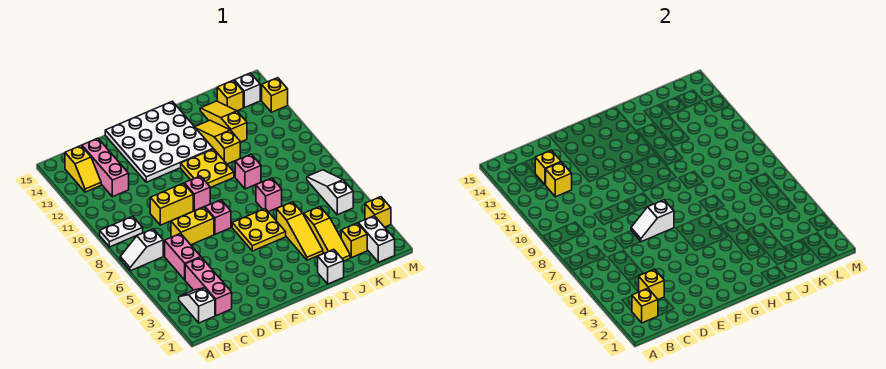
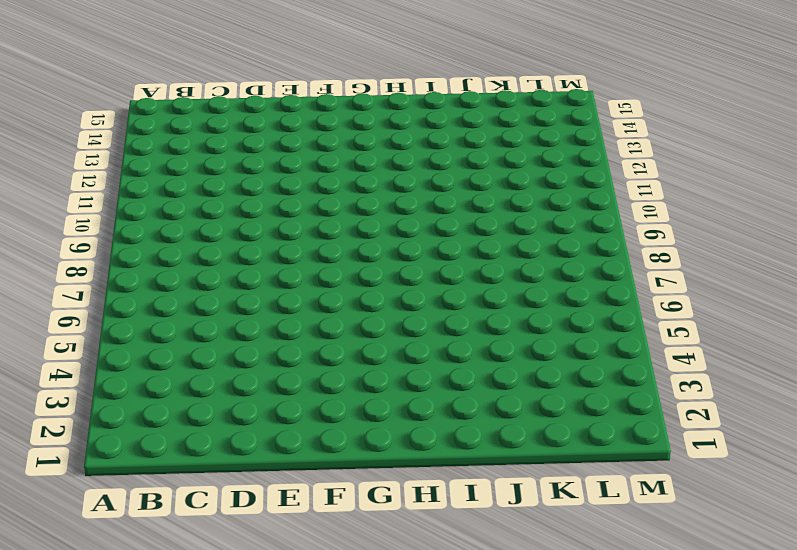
none -> white slope A7:B7 level 1 top B
none -> white plate A9:B9 level 1
none -> white slope B2:B3 level 1 top 2
none -> yellow slope B13:B14 level 1 top 14

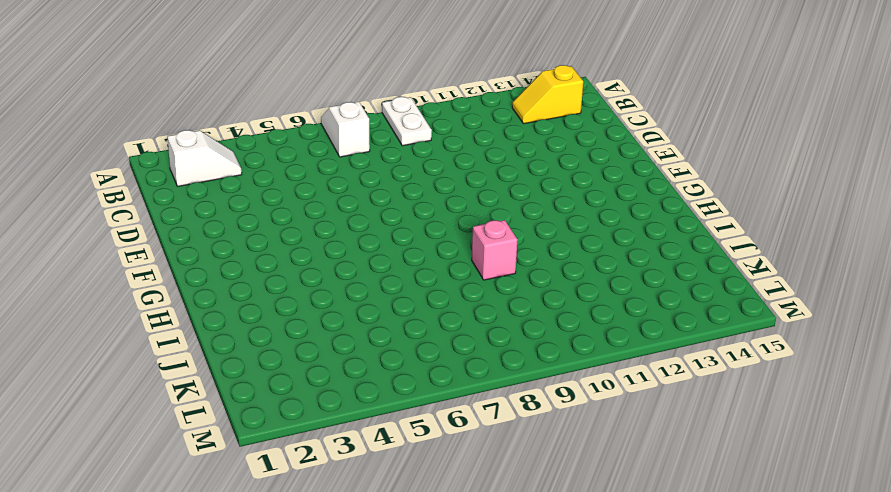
none -> pink brick C2:C4 level 1
none -> pink brick C5:C6 level 1
none -> pink brick C12:C14 level 1
none -> yellow brick D7:E7 level 1

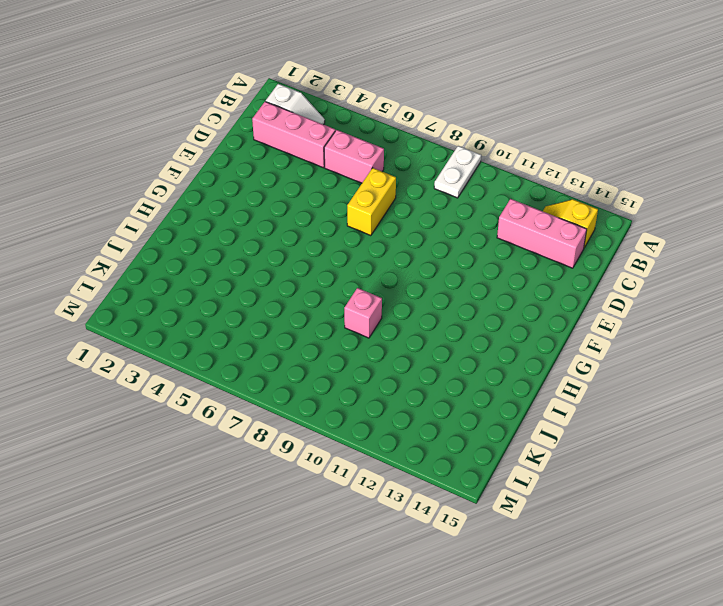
none -> white slope A7:B7 level 1 top B
none -> yellow brick D9:E9 level 1
none -> white plate E12:H15 level 1
none -> pink brick F7 level 1

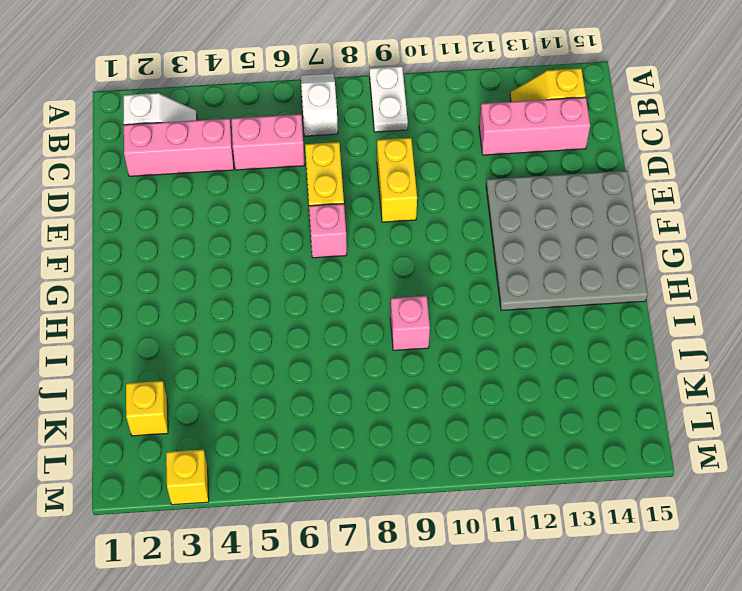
grey plate E12:H15 level 1 -> white plate E12:H15 level 1
none -> pink brick F9 level 1
none -> yellow plate G5:H6 level 1
none -> yellow plate G10:H11 level 1
none -> white brick I1 level 1

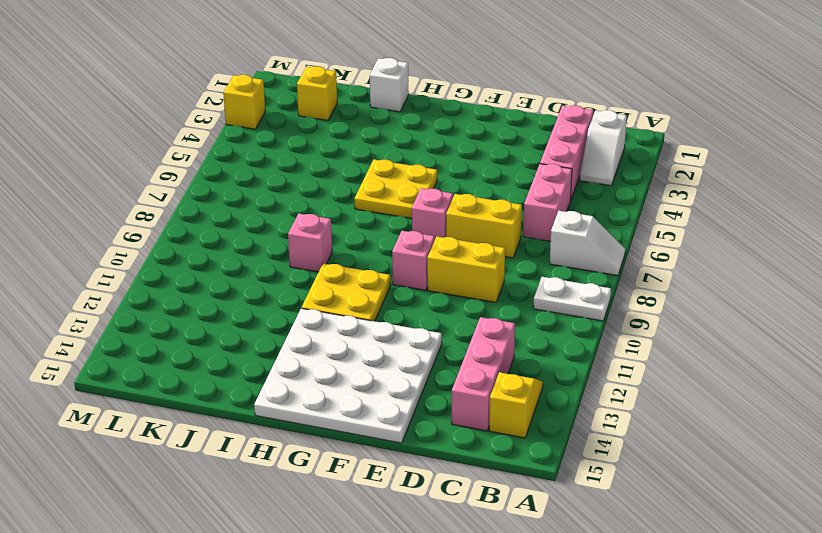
none -> yellow slope I3:I5 level 1 top 5
none -> pink brick I7 level 1
none -> yellow slope I11:I13 level 1 top 11
none -> yellow slope J2:J4 level 1 top 4

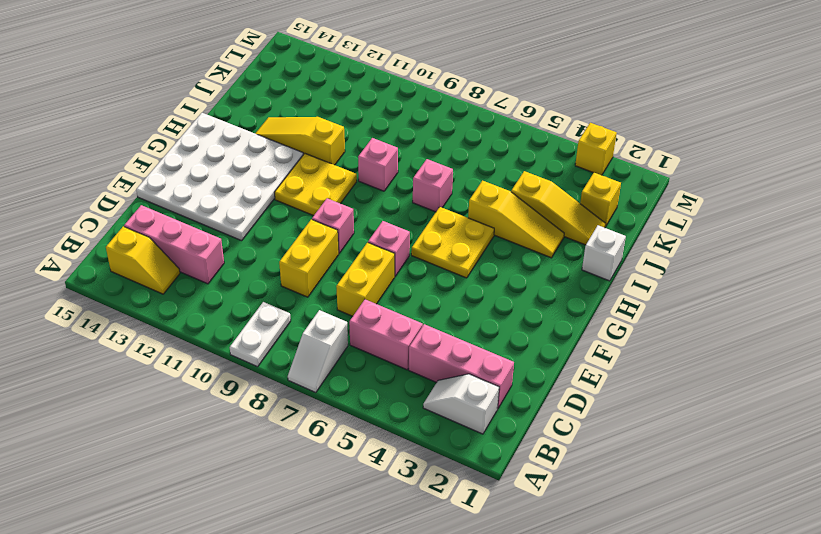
none -> yellow slope J12:J14 level 1 top 12
none -> yellow brick K14 level 1
none -> white brick L1:L2 level 1
none -> white slope L5:L7 level 1 top 5

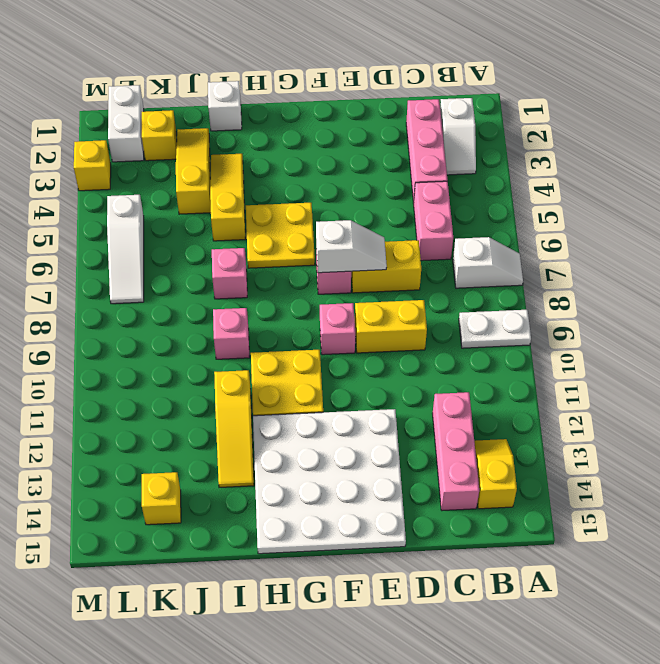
none -> yellow slope J12:J14 level 1 top 12
none -> white brick L14 level 1
none -> yellow brick M13 level 1
none -> yellow brick B2 level 2

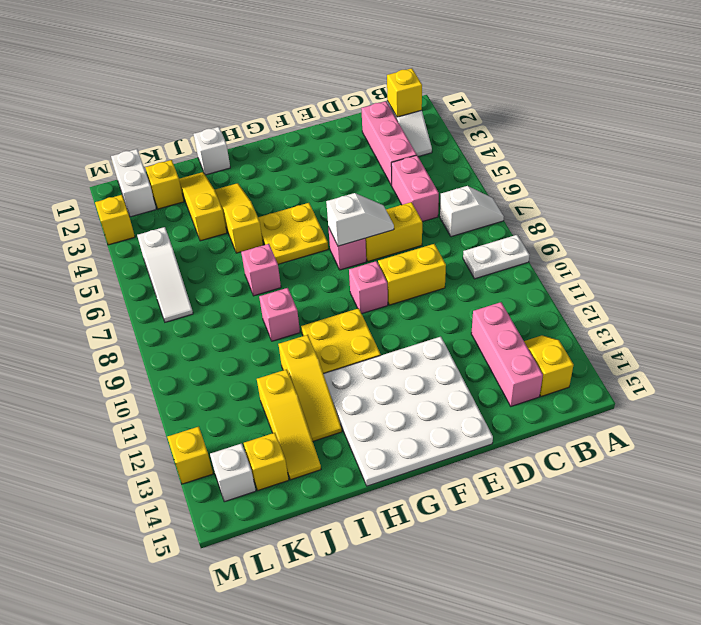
none -> yellow brick C3 level 2
none -> yellow brick C12 level 2
none -> yellow brick C13 level 2

